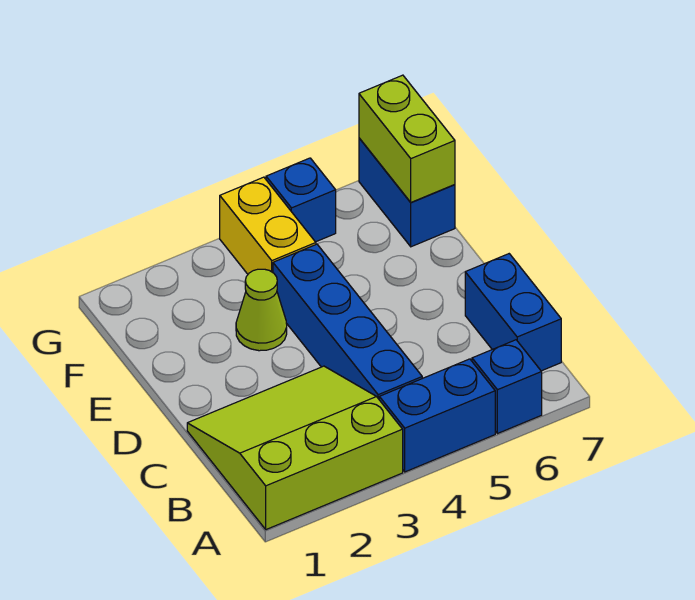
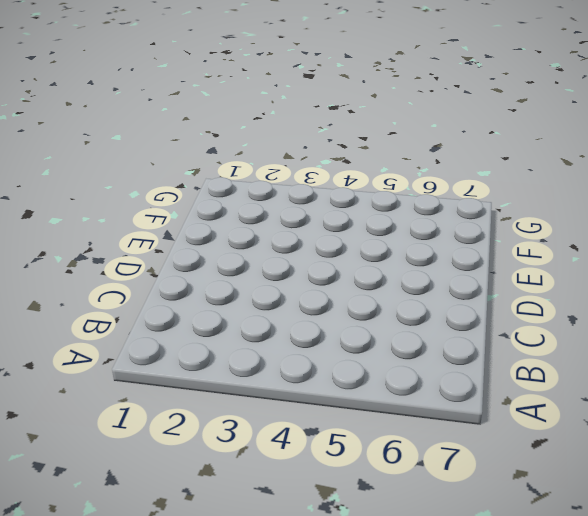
none -> lime slope A1:C3 level 1 top A
none -> blue brick A4:A5 level 1

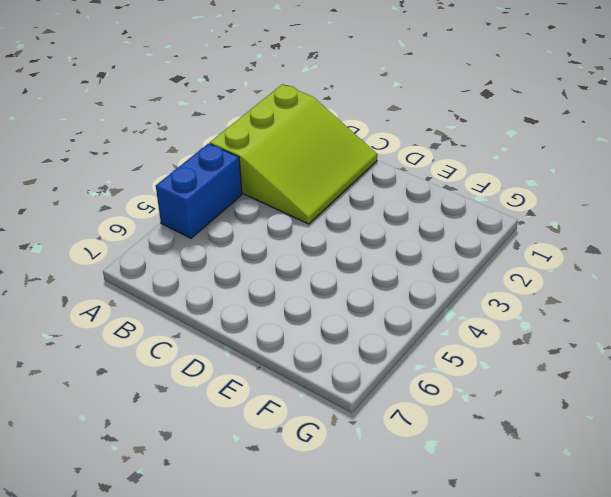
none -> blue brick A6 level 1
none -> blue brick B4:E4 level 1

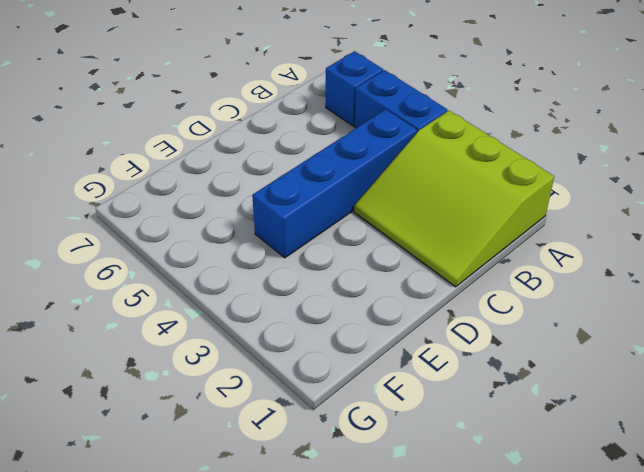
none -> blue brick B7:C7 level 1
none -> lime cone E3 level 1

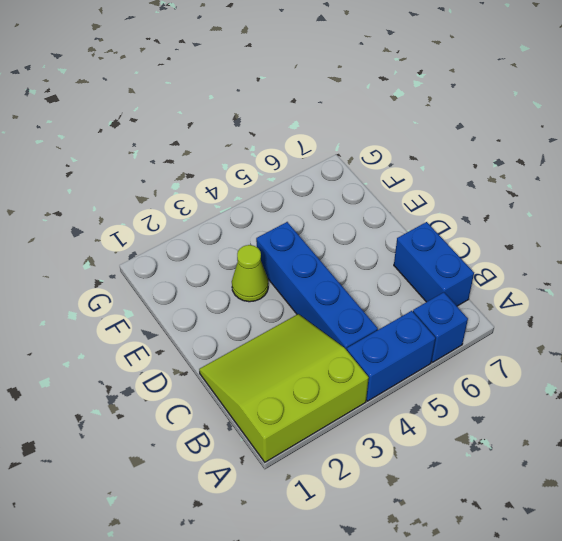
none -> yellow brick F4:G4 level 1
none -> blue brick F7:G7 level 1

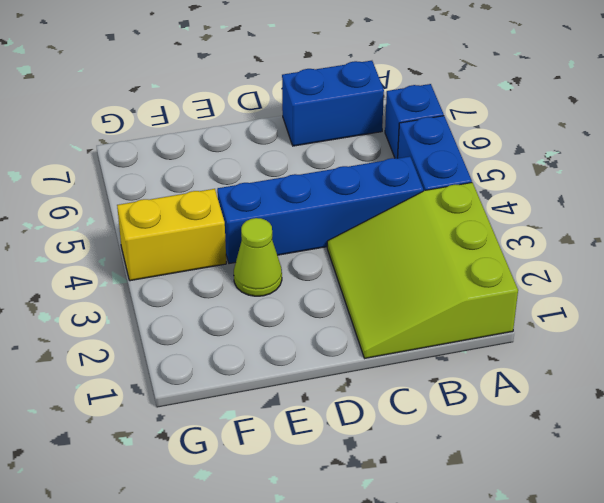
none -> blue brick F7:G7 level 1
none -> blue brick G5 level 1

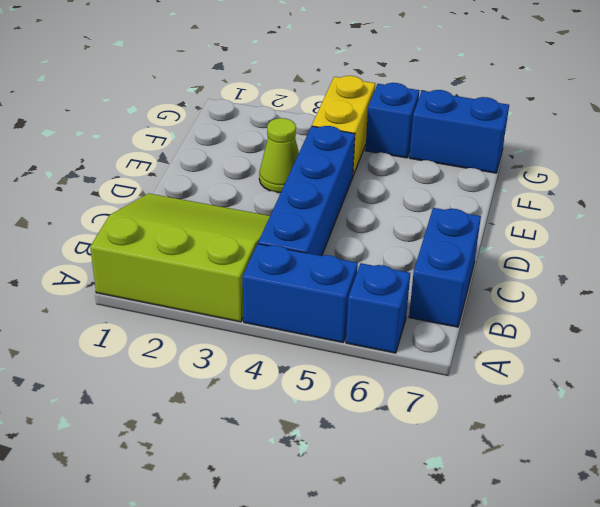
blue brick G6:G7 level 1 -> blue brick F7:G7 level 1
none -> lime brick F7:G7 level 2

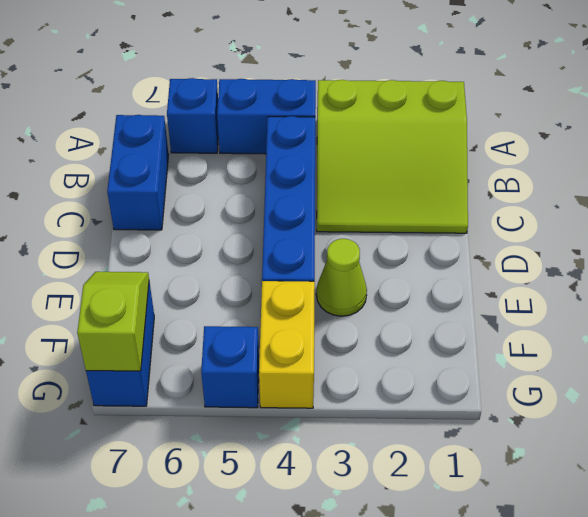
lime slope F7:G7 level 2 top G -> lime brick F7:G7 level 2

